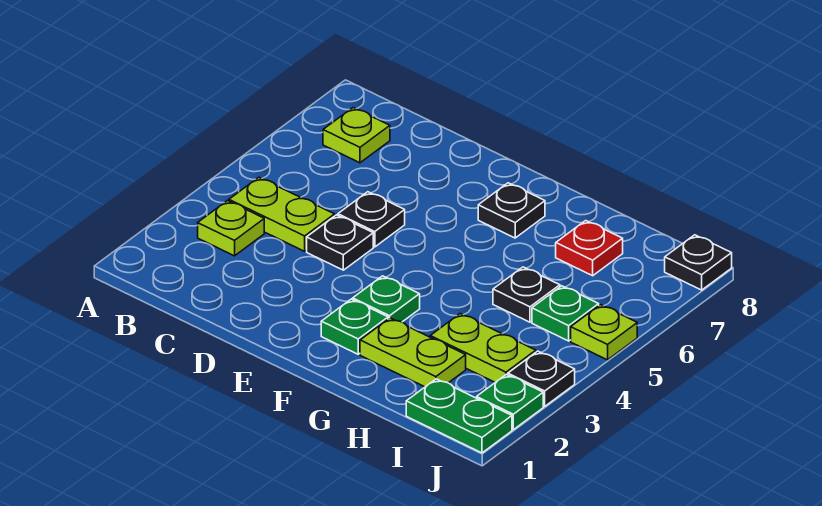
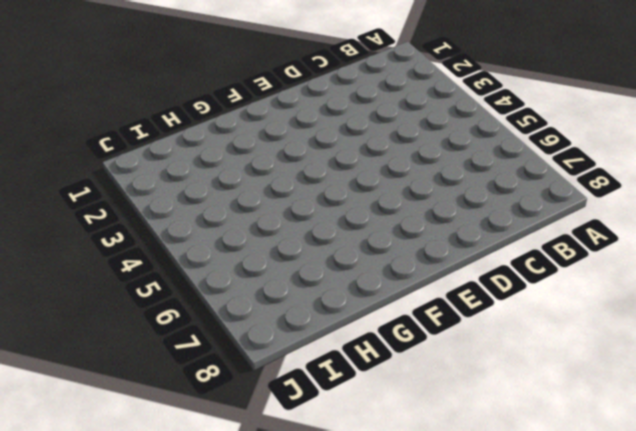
none -> lime plate B3 level 1
none -> lime plate B4:C4 level 1
none -> lime plate B7 level 1

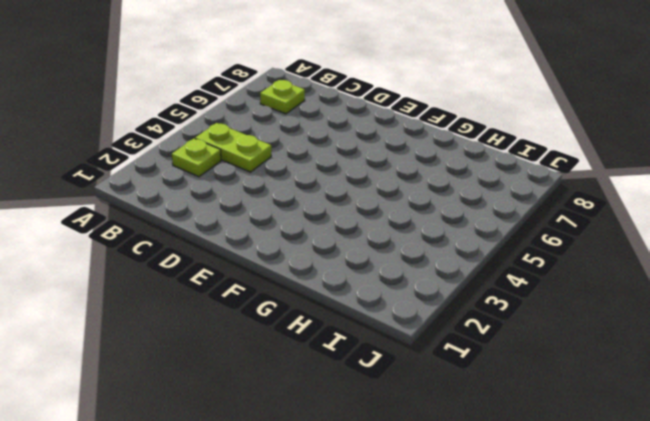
none -> black plate D4 level 1
none -> black plate D5 level 1
none -> green plate F2 level 1

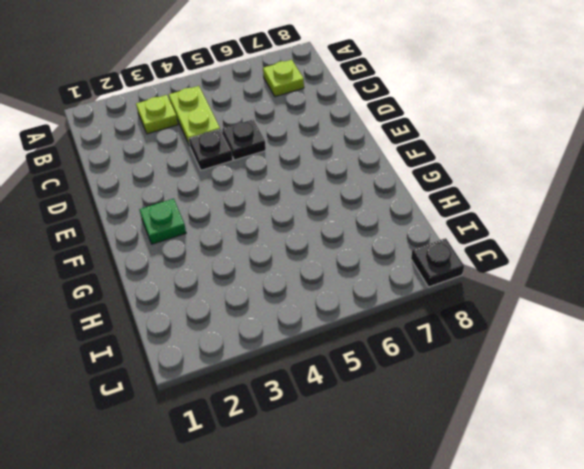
none -> green plate F3 level 1
none -> black plate F7 level 1
none -> lime plate G2:H2 level 1

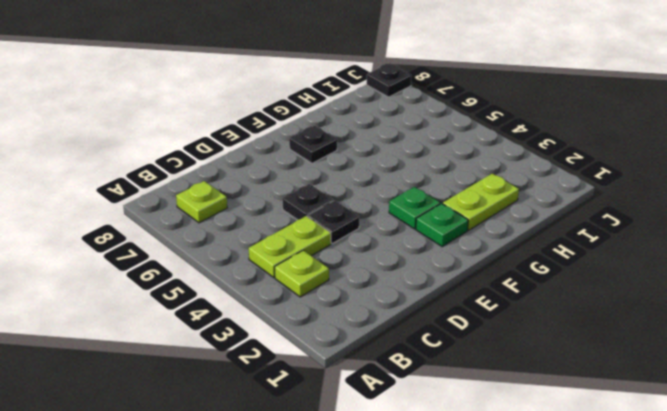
none -> lime plate H3:I3 level 1
none -> black plate H5 level 1
none -> red plate H7 level 1

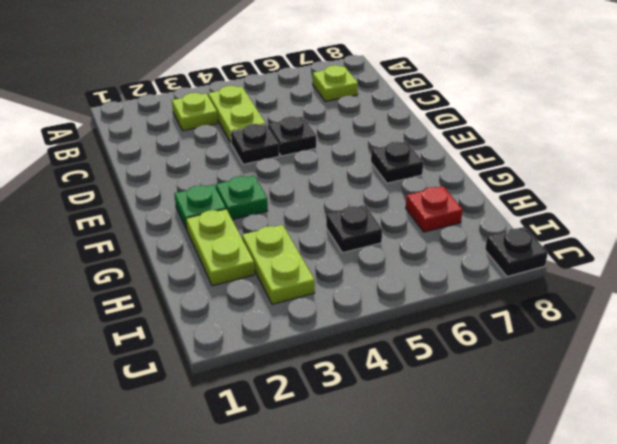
none -> green plate I1:J1 level 1
none -> green plate I5 level 1
none -> green plate J2 level 1

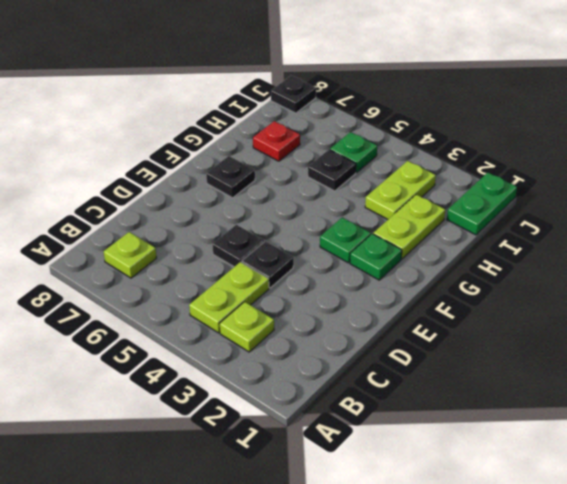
none -> green plate J2 level 1
none -> black plate J3 level 1
none -> lime plate J5 level 1

